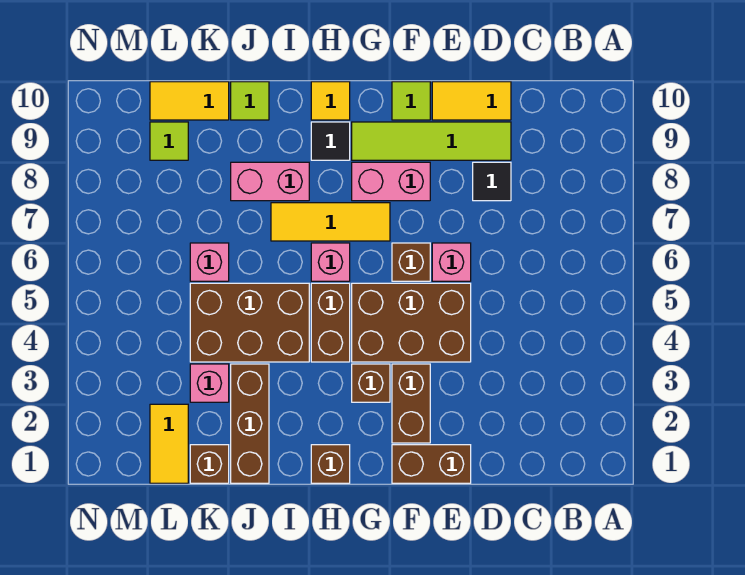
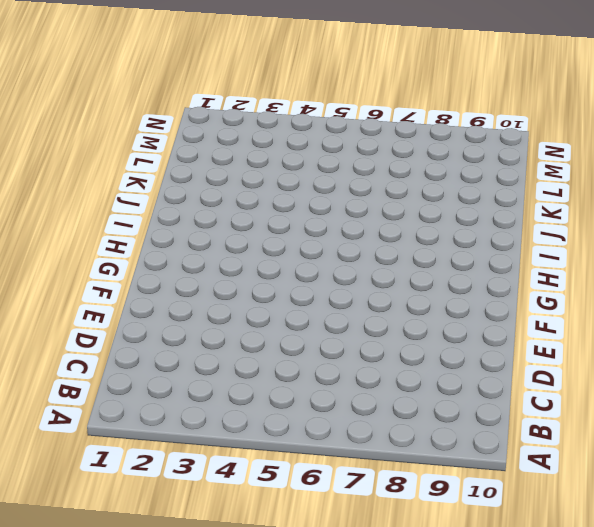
none -> black tile D8 level 1
none -> lime tile D9:G9 level 1
none -> yellow tile D10:E10 level 1

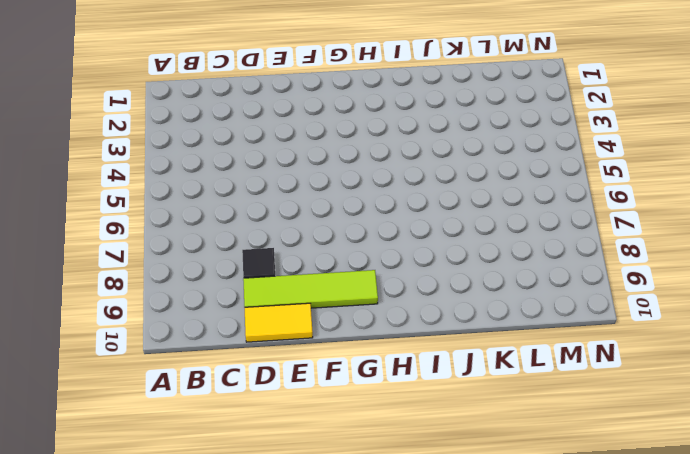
none -> brown brick E1:F1 level 1
none -> brown brick E4:G5 level 1
none -> pink brick E6 level 1

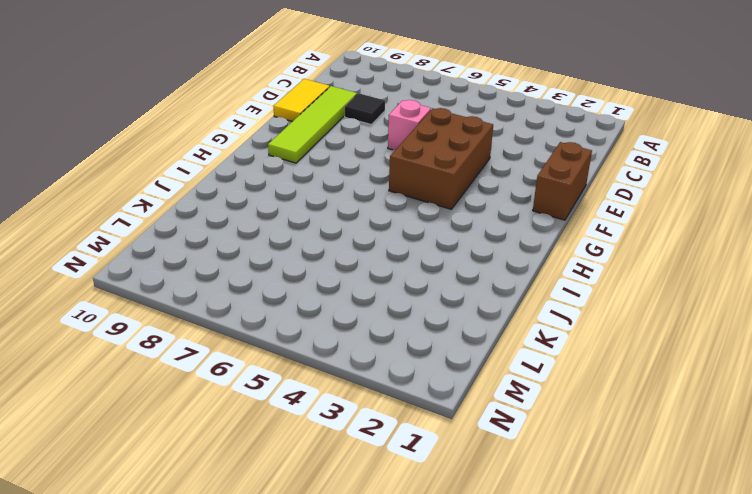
none -> brown brick F2:F3 level 1
none -> brown brick F6 level 1
none -> pink brick F8:G8 level 1

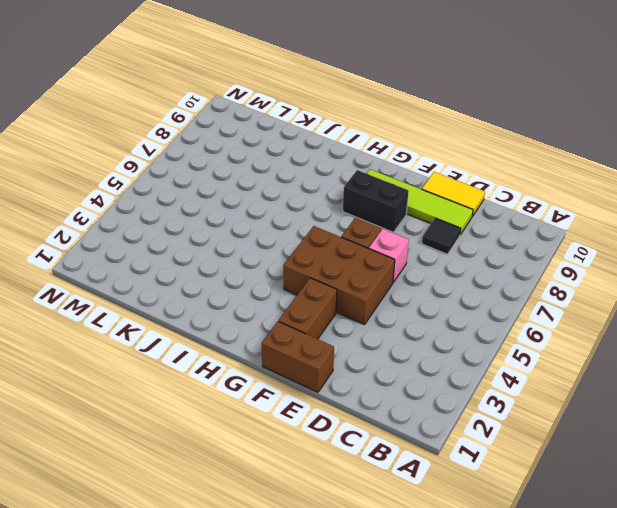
black brick F8:G8 level 1 -> pink brick F8:G8 level 1
none -> lime tile F10 level 1
none -> brown brick G3 level 1
none -> yellow tile G7:I7 level 1

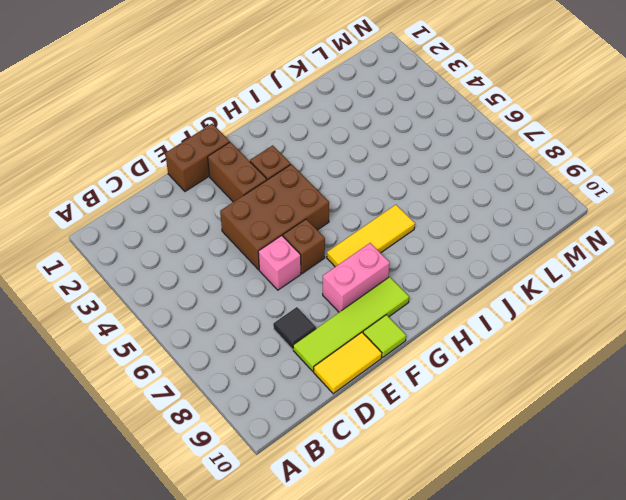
none -> brown brick H1 level 1
none -> brown brick H4:H5 level 1
none -> pink brick H6 level 1

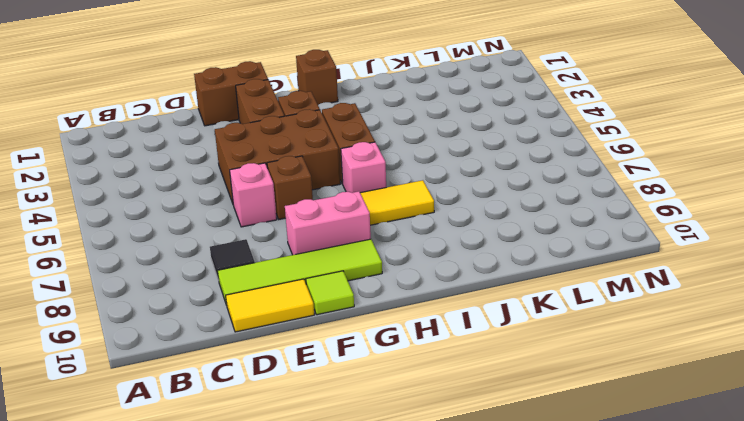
none -> black tile H9 level 1
none -> yellow tile H10 level 1
none -> brown brick I4:K5 level 1

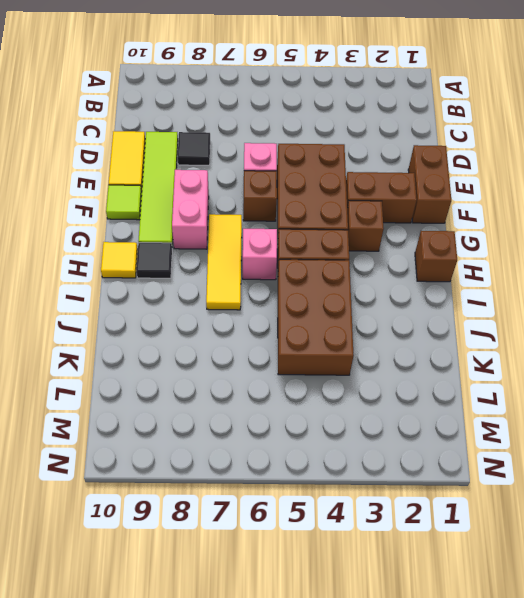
none -> pink brick I8:J8 level 1
none -> brown brick J1:J3 level 1
none -> lime tile J10 level 1

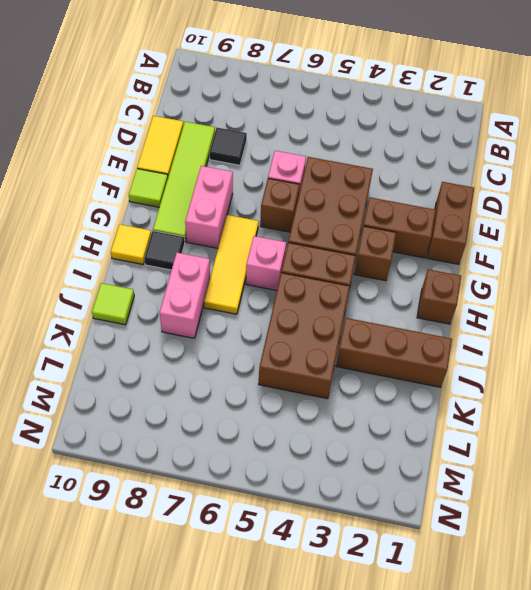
none -> brown brick K1 level 1
none -> pink brick K3 level 1
none -> pink brick K6 level 1

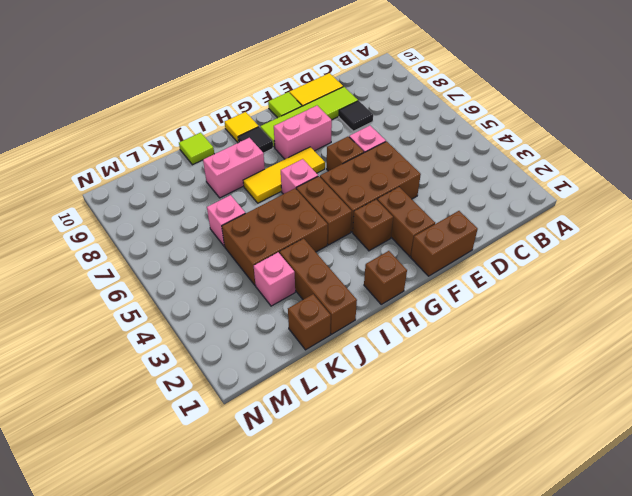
none -> yellow tile K10:L10 level 1
none -> yellow tile L1:L2 level 1
none -> lime tile L9 level 1

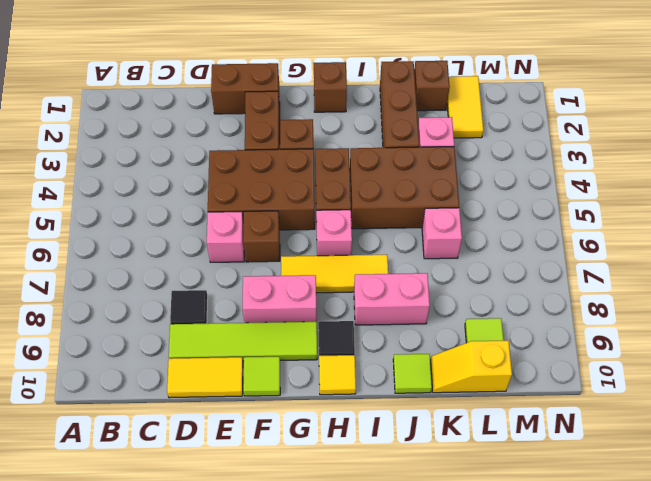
yellow slope K10:L10 level 1 top L -> yellow tile K10:L10 level 1

